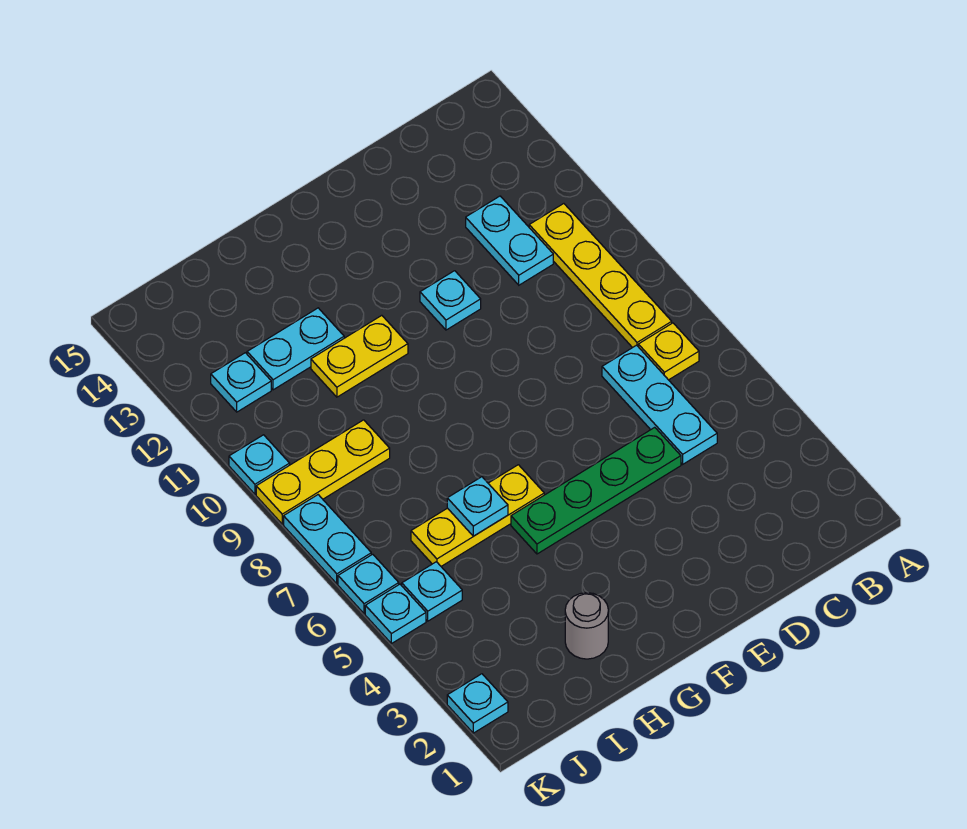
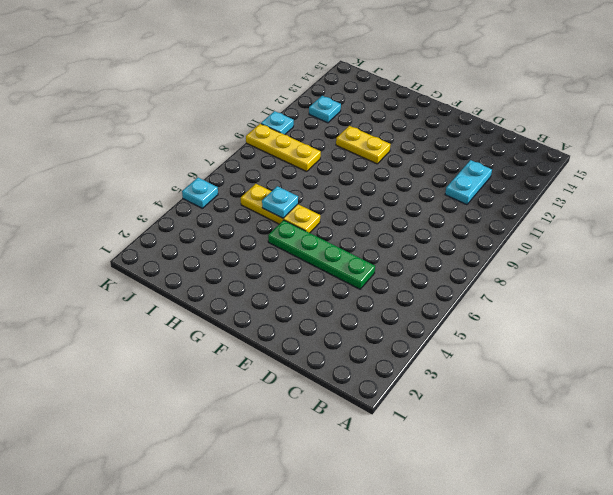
none -> yellow plate B7 level 1
none -> yellow plate B8:B11 level 1
none -> cyan plate C5:C7 level 1

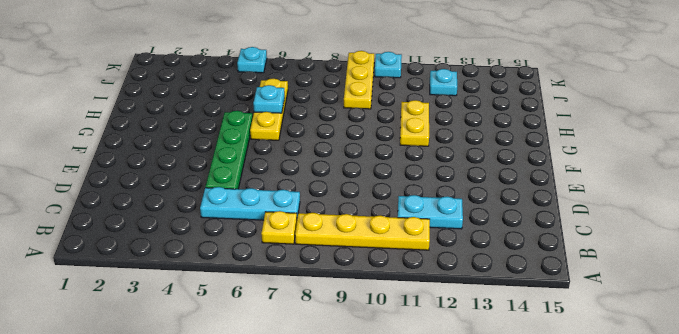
none -> cyan plate E11 level 1
none -> grey round brick H2 level 1
none -> cyan plate H12:I12 level 1

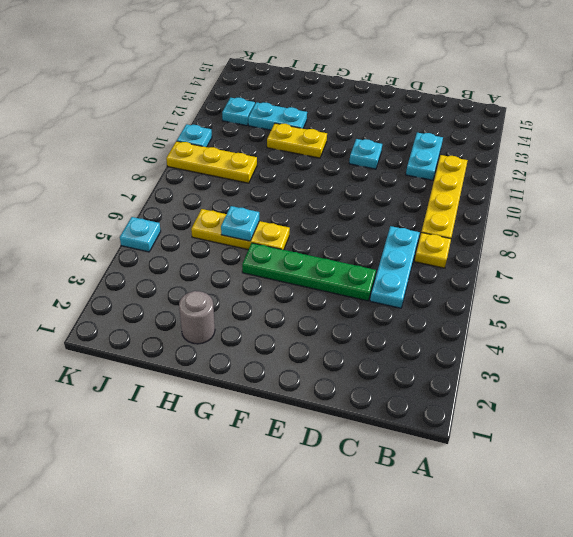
none -> cyan plate J5 level 1
none -> cyan plate K2 level 1
none -> cyan plate K6 level 1

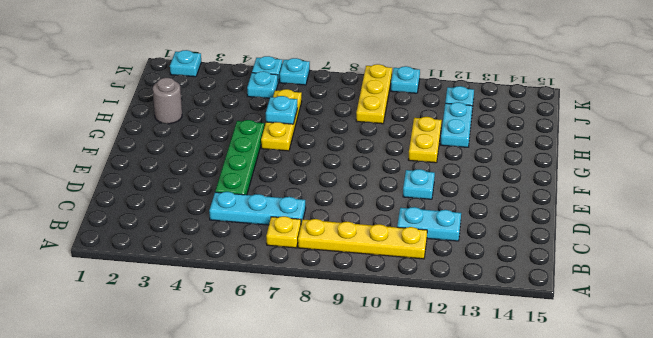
none -> cyan plate K7:K8 level 1

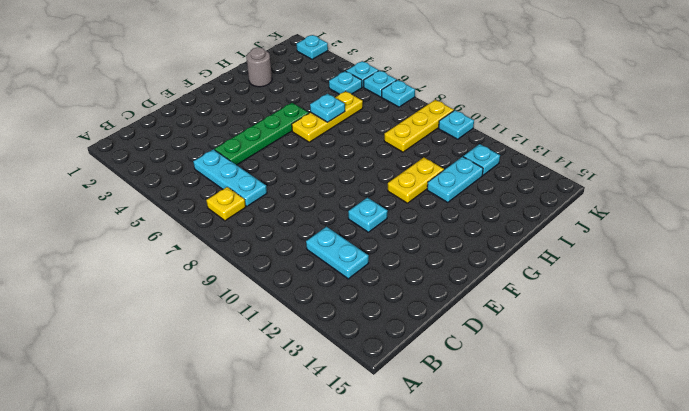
cyan plate K7 level 1 -> cyan plate K7:K8 level 1
none -> yellow plate B8:B11 level 1

